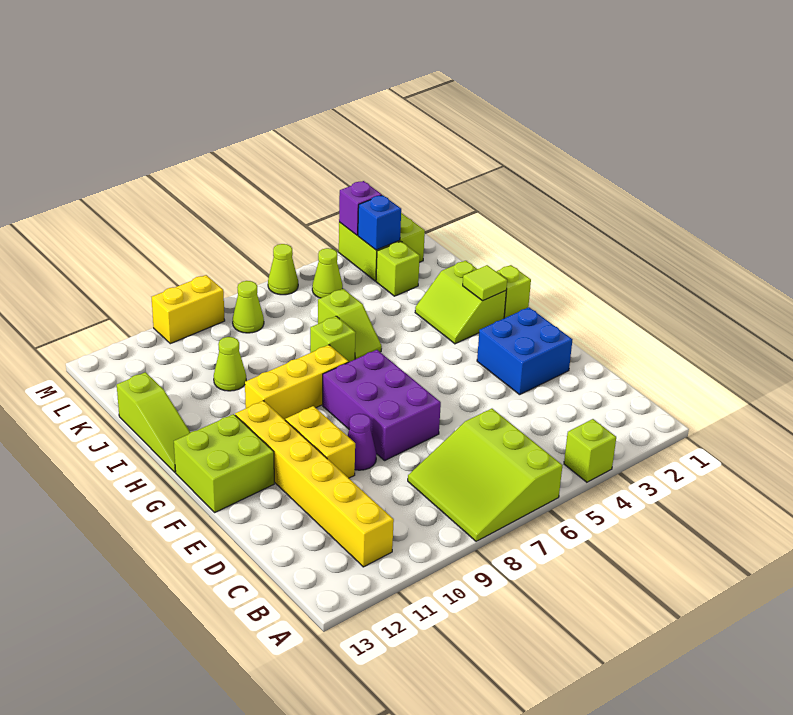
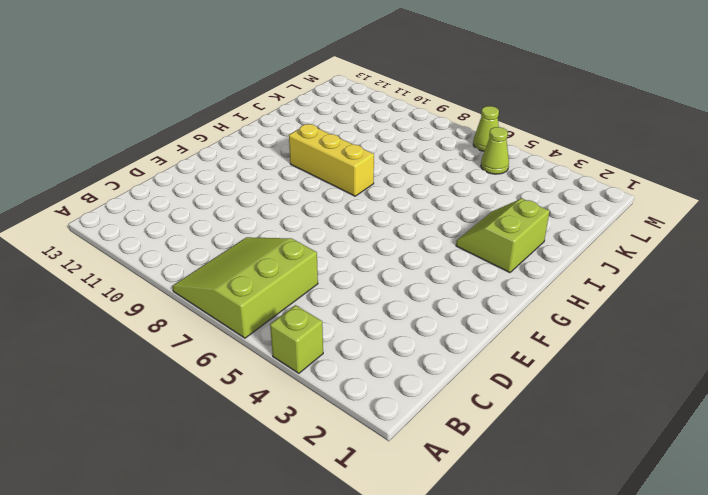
none -> yellow brick B11:G11 level 1
none -> blue brick E2:F3 level 1
none -> purple brick E7:G8 level 1

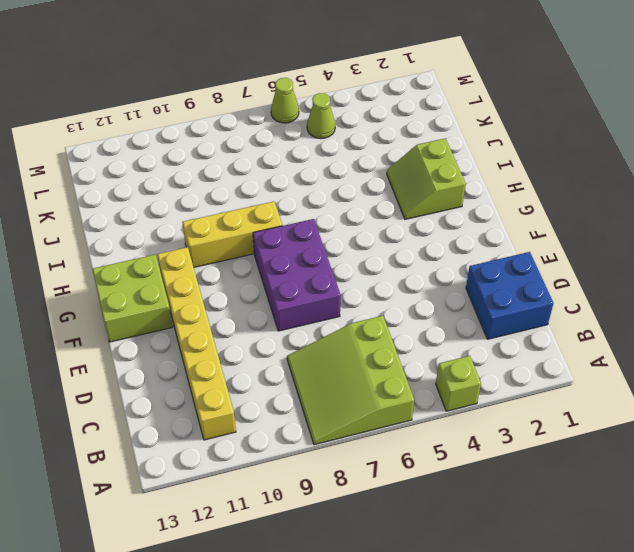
blue brick C1:D2 level 1 -> blue brick E2:F3 level 1
none -> purple cone E9 level 1
none -> yellow brick E10:F10 level 1
none -> lime brick H1 level 1

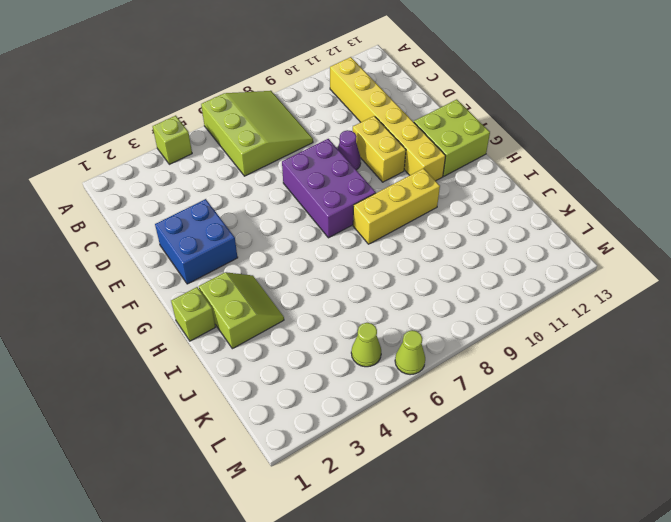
none -> lime slope H13:J13 level 1 top J
none -> lime slope I6:J6 level 1 top J
none -> lime brick I7 level 1

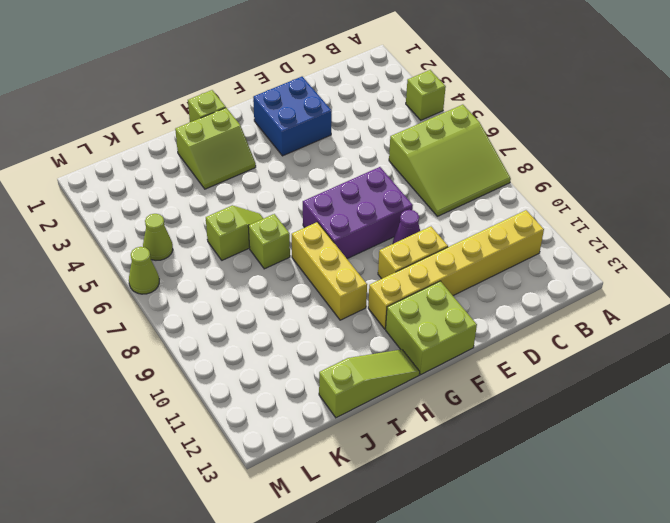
none -> lime cone J10 level 1
none -> lime brick K3 level 1
none -> lime brick L2:M3 level 1

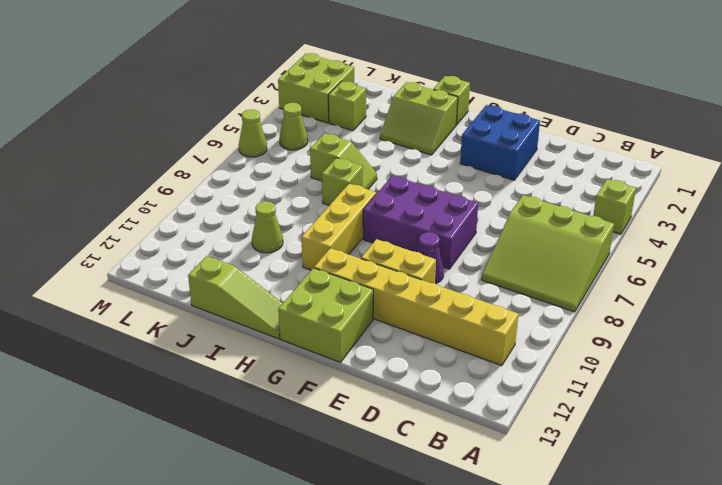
none -> lime cone L8 level 1
none -> yellow brick M9:M10 level 1
none -> lime tile H2 level 2

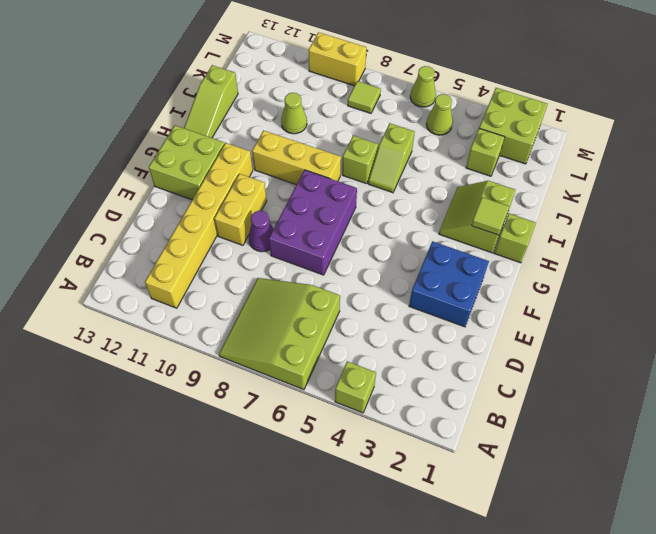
lime tile L8 level 1 -> lime cone L8 level 1
none -> blue brick L3 level 2
none -> purple brick M3 level 2

